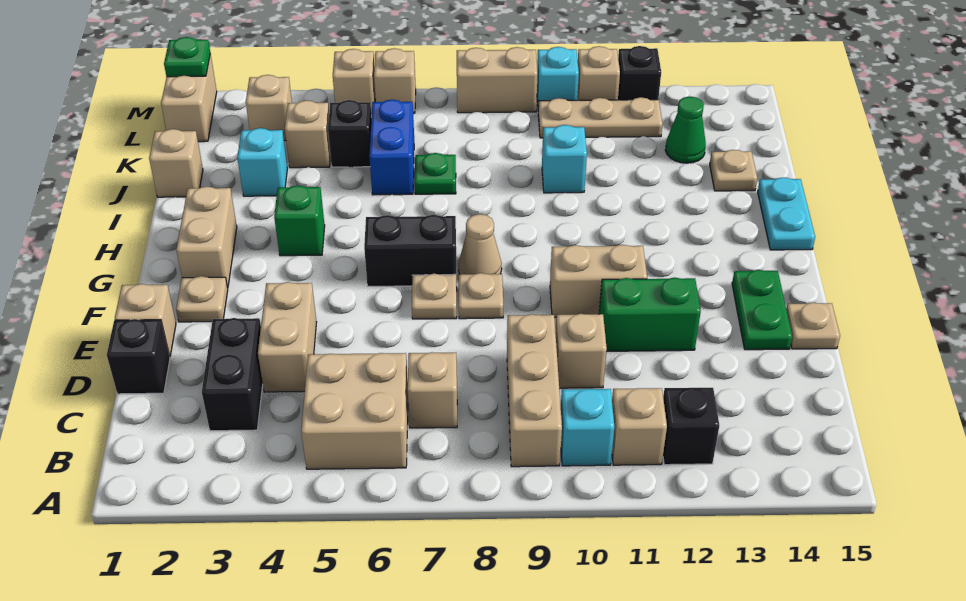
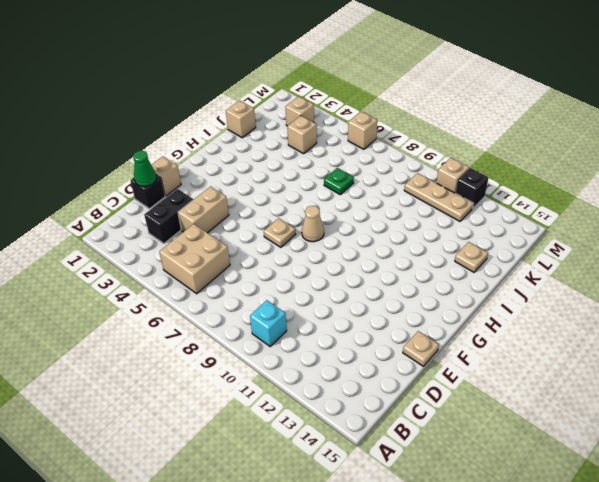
green cone D1 level 2 -> green cone K13 level 1
none -> tan brick B9:D9 level 1
none -> tan brick B11 level 1
none -> black brick B12 level 1
none -> tan brick C7 level 1

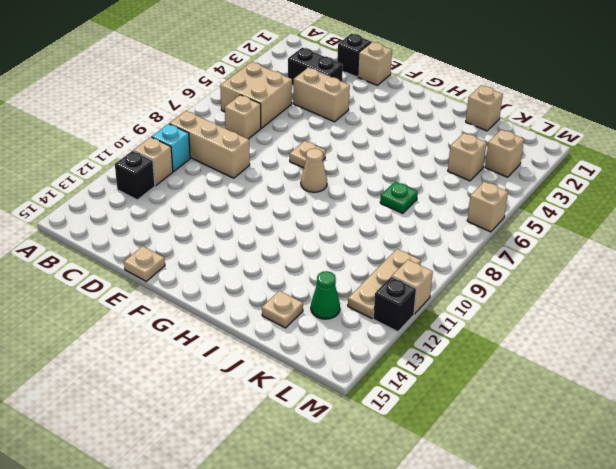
none -> tan brick D10 level 1
none -> green brick E11:E12 level 1
none -> green plate E14:F14 level 1
none -> tan plate F2 level 1

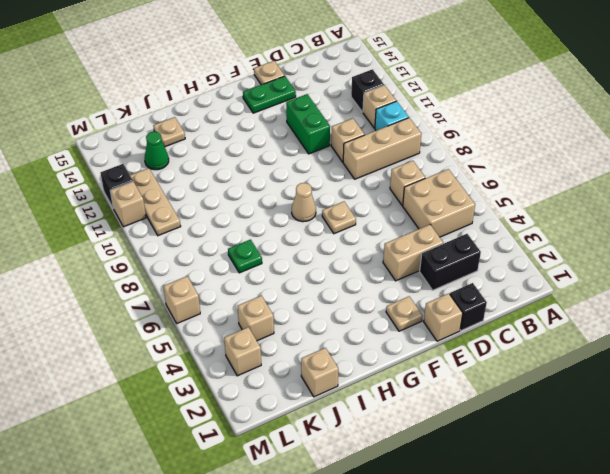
none -> tan plate F8 level 1
none -> tan brick F10:F11 level 1
none -> tan brick G2:H2 level 1
none -> black brick G6:G7 level 1

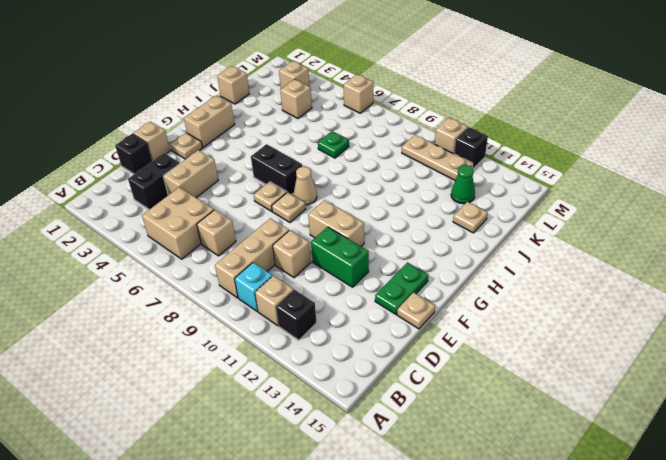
none -> green brick H4 level 1
none -> cyan plate H15:I15 level 1
none -> cyan brick J3 level 1
none -> blue brick J6:K6 level 1

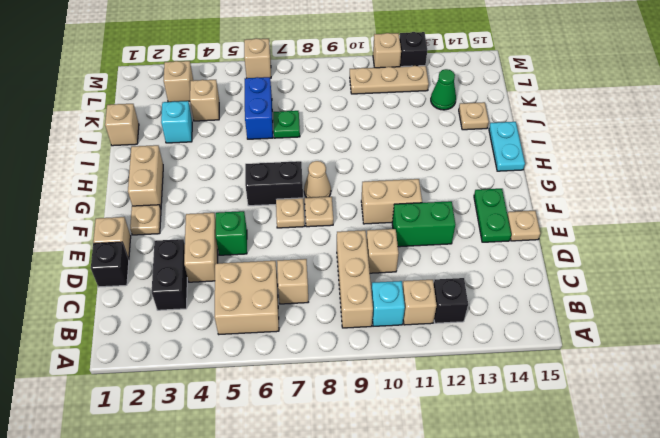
green brick E5 level 1 -> green brick H4 level 1
none -> cyan brick J10 level 1
none -> black brick K5 level 1
none -> tan brick L1:M1 level 1
none -> tan brick M5 level 1

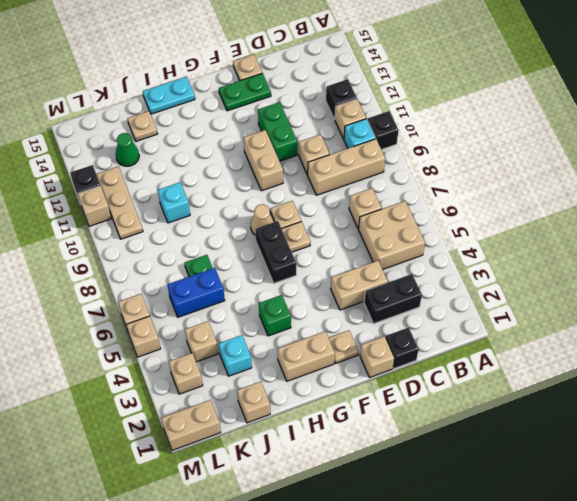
black brick A10 level 1 -> black brick K5 level 1
none -> tan brick M8:M9 level 1
none -> cyan brick M10 level 1
none -> green plate M1 level 2

